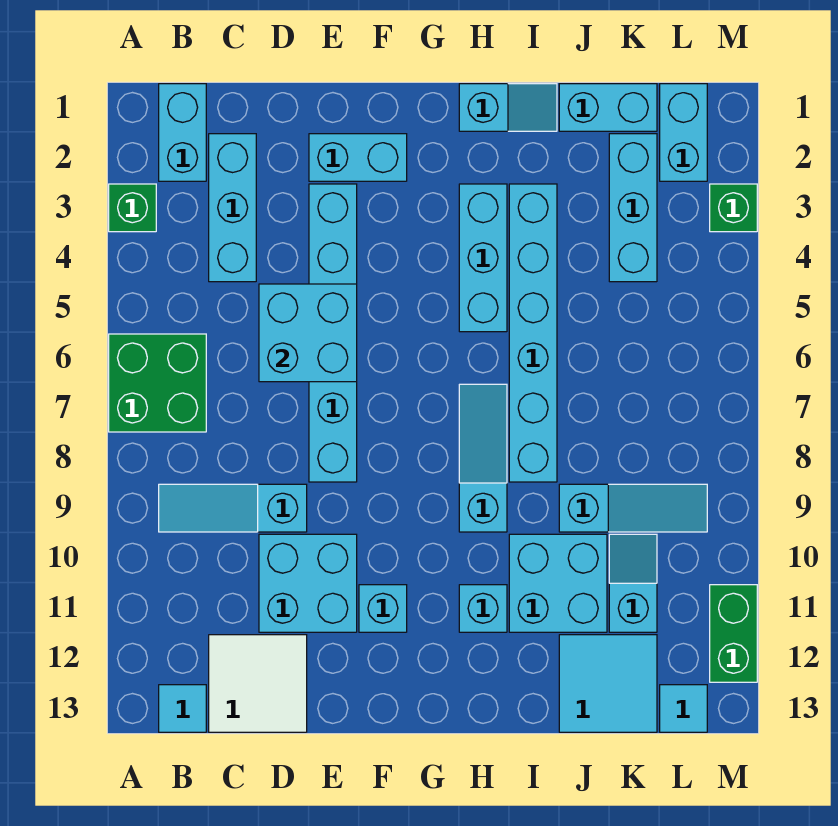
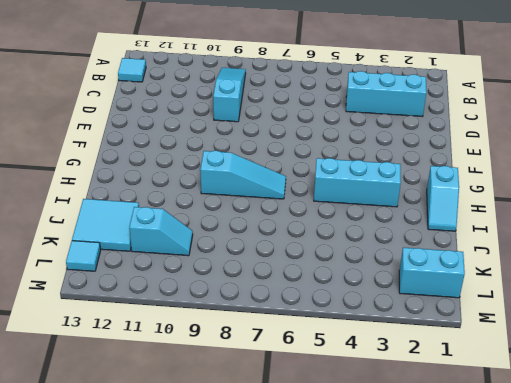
none -> green brick A3 level 1
none -> green brick A6:B7 level 1
none -> cyan brick B1:B2 level 1

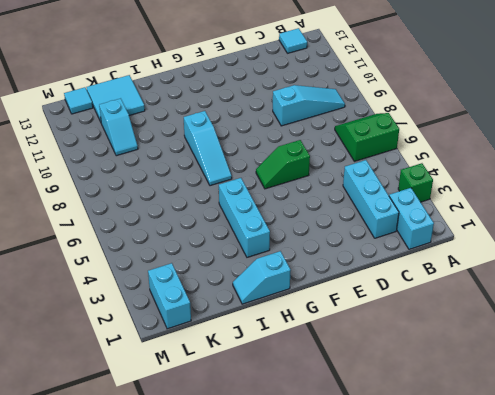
green slope A6:B7 level 1 top 6 -> green brick A6:B7 level 1
green slope E6:F6 level 1 top E -> cyan brick E3:E8 level 1
none -> white tile C12:D13 level 1
none -> cyan brick D10:E11 level 1
none -> cyan brick E2:F2 level 1

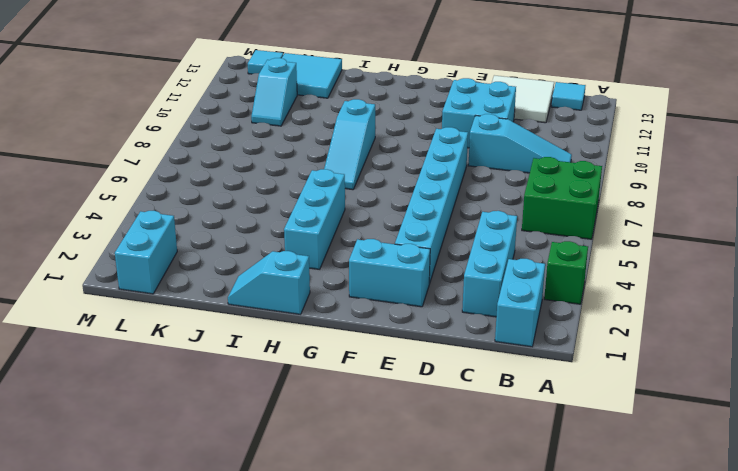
none -> cyan brick F11 level 1
none -> cyan brick H11 level 1
none -> cyan brick I3:I8 level 1

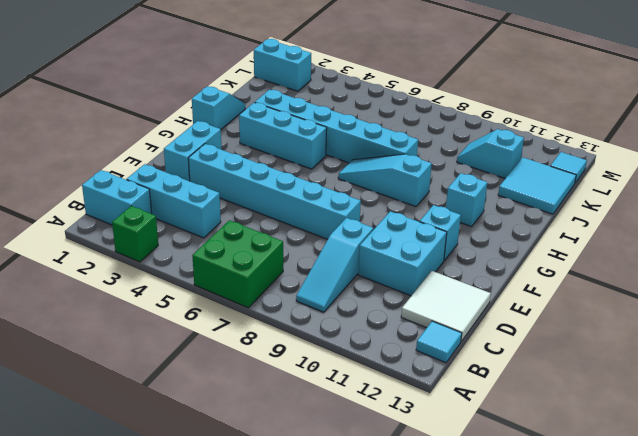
none -> cyan brick I10:J11 level 1
none -> cyan brick J1:K1 level 1
none -> cyan slope J9:L9 level 1 top J

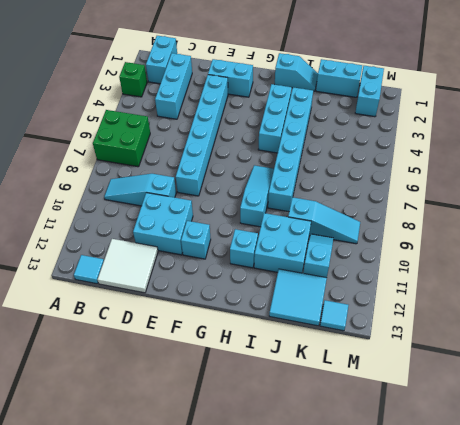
none -> cyan brick K2:K4 level 1
none -> green brick M3 level 1
none -> green brick M11:M12 level 1

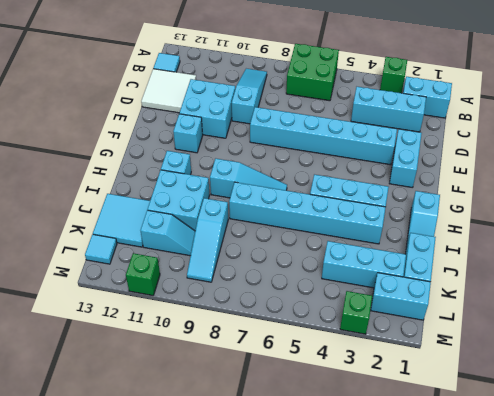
green brick M11 level 1 -> green brick M11:M12 level 1
none -> cyan brick D5:E6 level 2

